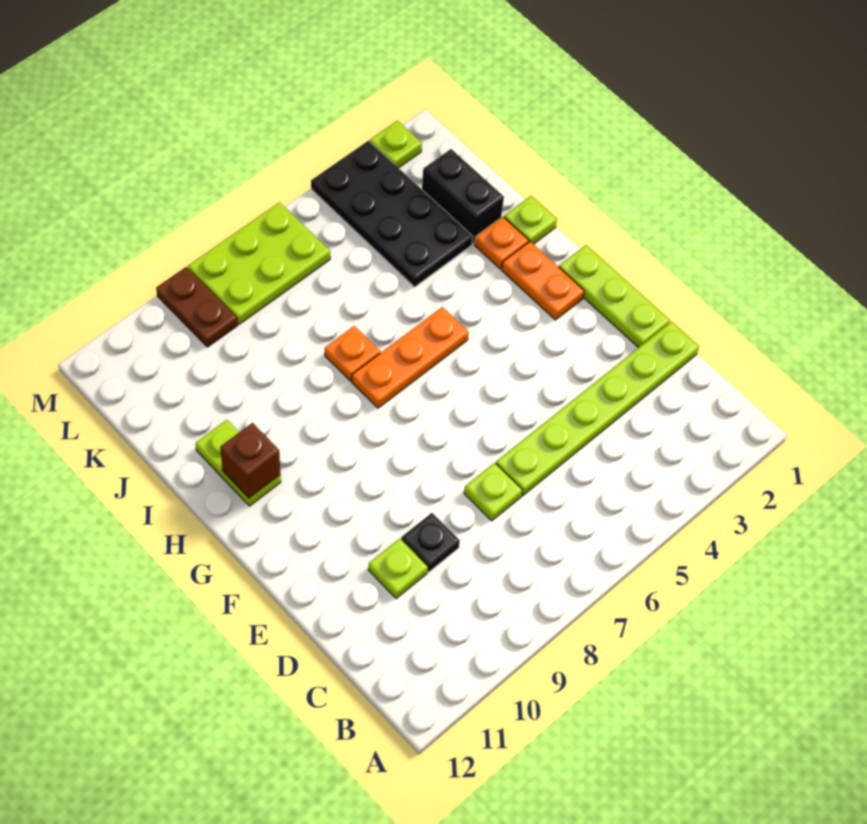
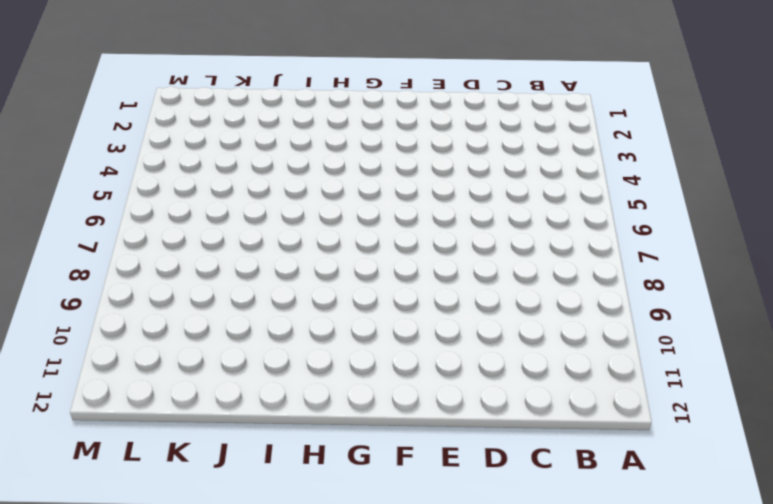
none -> lime plate D1:D6 level 1
none -> lime plate D7 level 1
none -> black plate D9 level 1

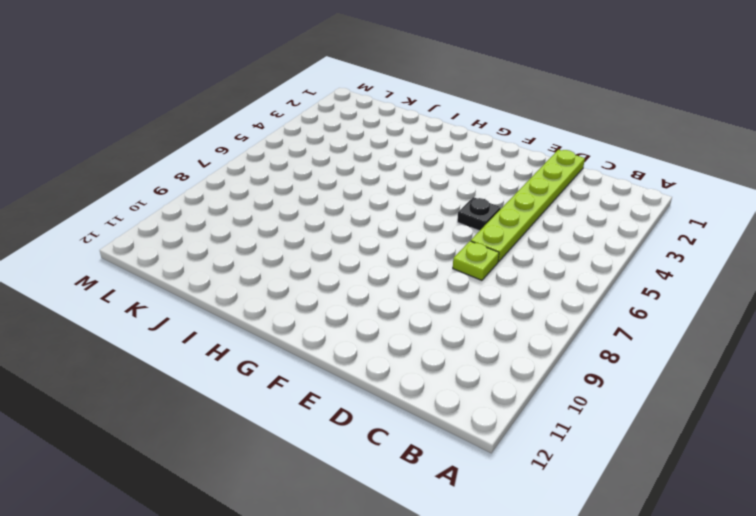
black plate E5 level 1 -> black plate D9 level 1
none -> lime plate D10 level 1
none -> lime plate E1:G1 level 1
none -> orange plate G2:H2 level 1

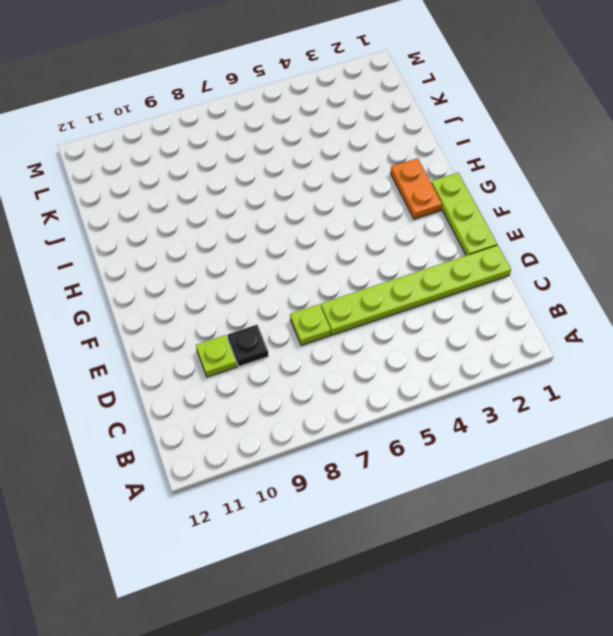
none -> orange plate H5:H7 level 1
none -> lime plate H11:I11 level 1
none -> lime plate I1 level 1

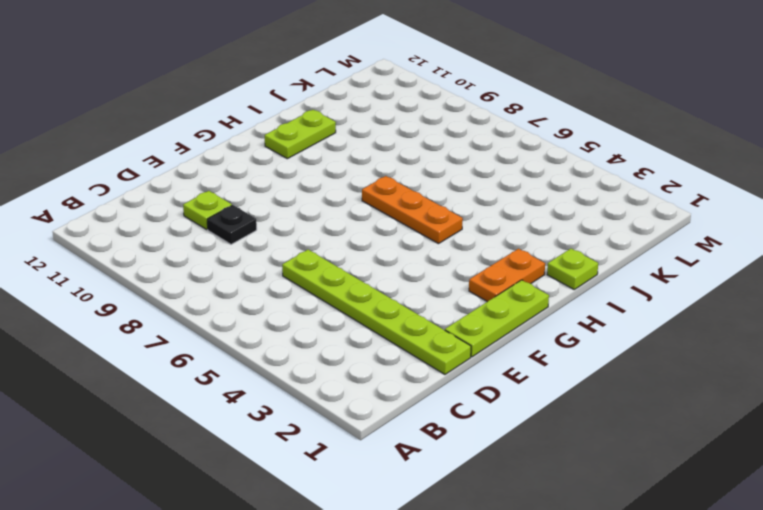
none -> lime plate D7 level 1
none -> orange plate I2 level 1
none -> orange plate I7 level 1

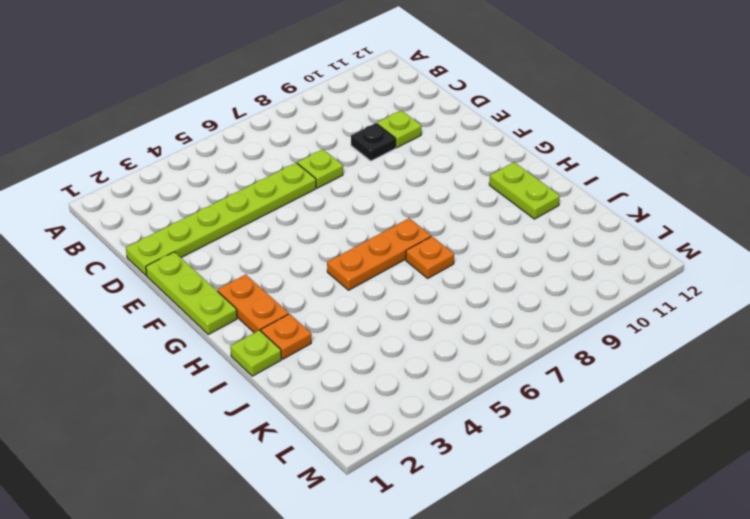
none -> black brick J2:K2 level 1
none -> black plate J3:M4 level 1
none -> lime plate L6:M8 level 1

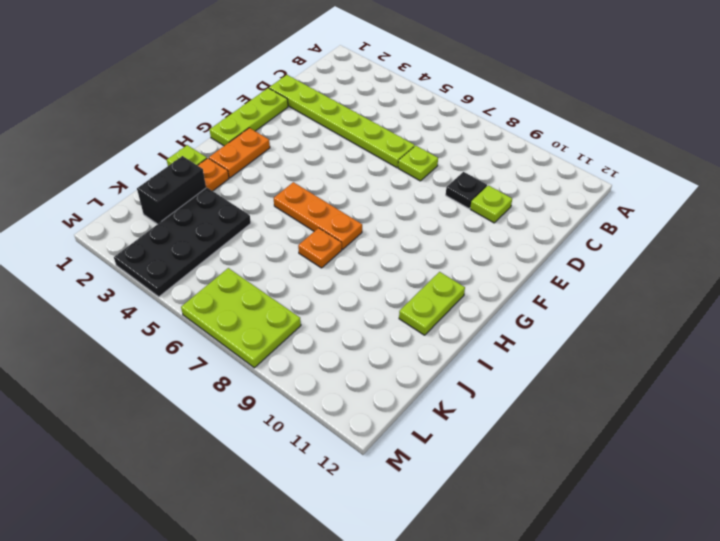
none -> brown plate L9:M9 level 1
none -> lime plate M2 level 1
none -> brown brick H11 level 2

